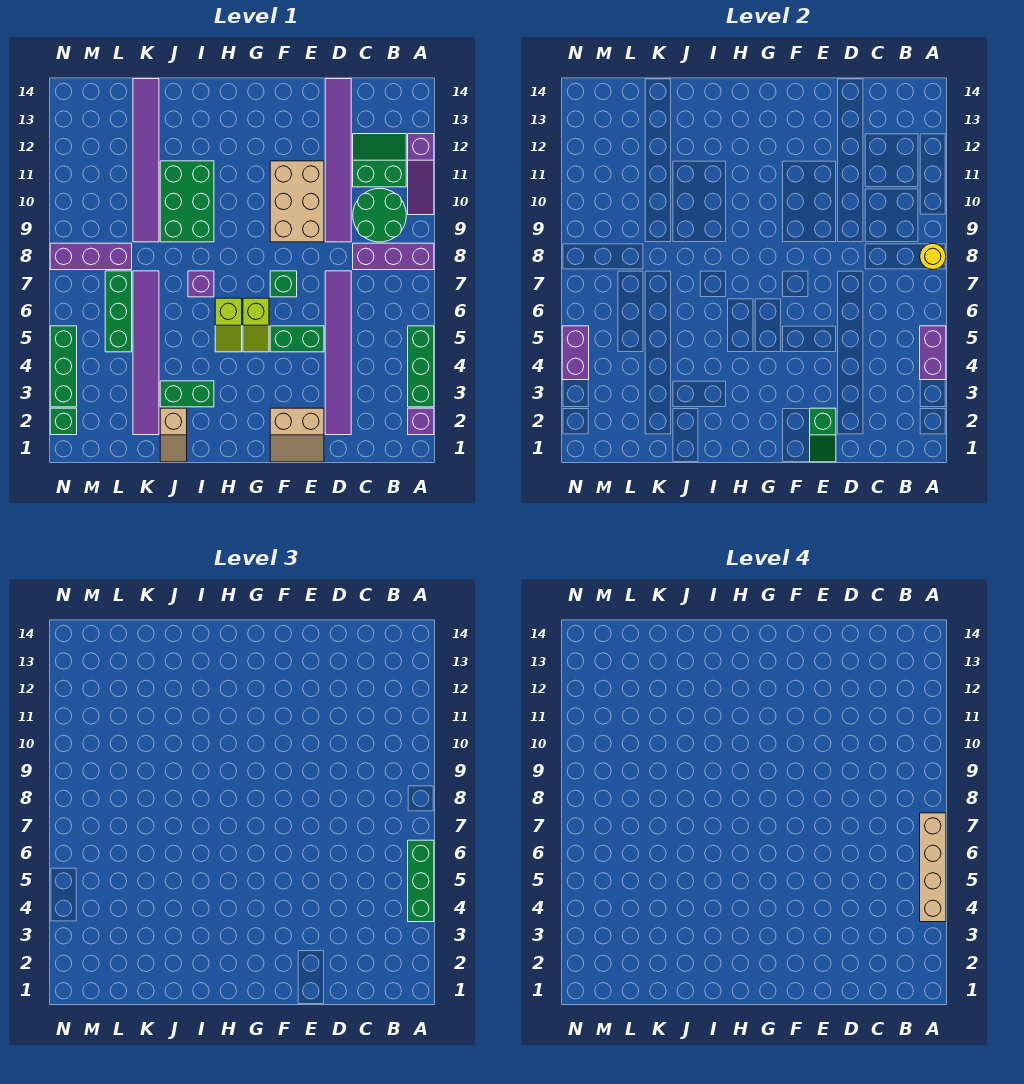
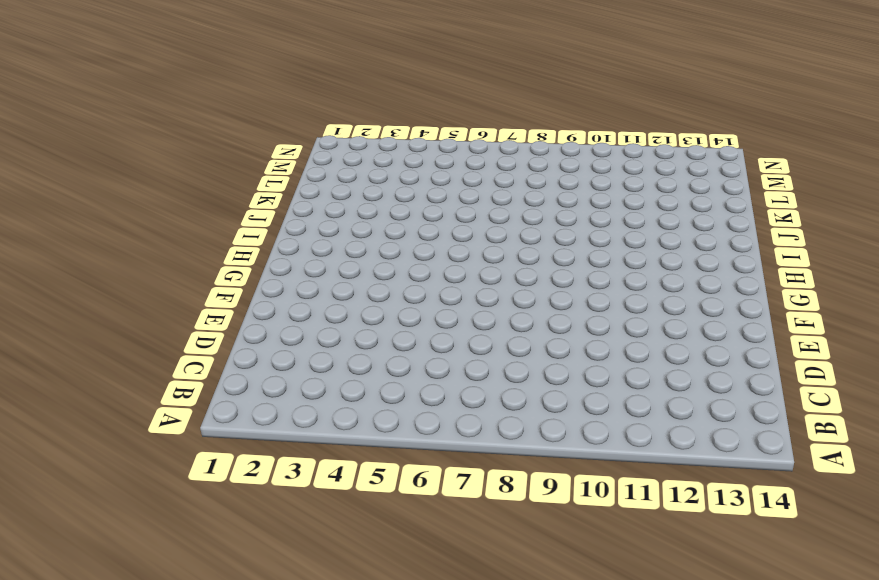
none -> purple brick A2 level 1
none -> green brick A3:A5 level 1
none -> purple brick A8:C8 level 1
none -> purple slope A10:A12 level 1 top 12

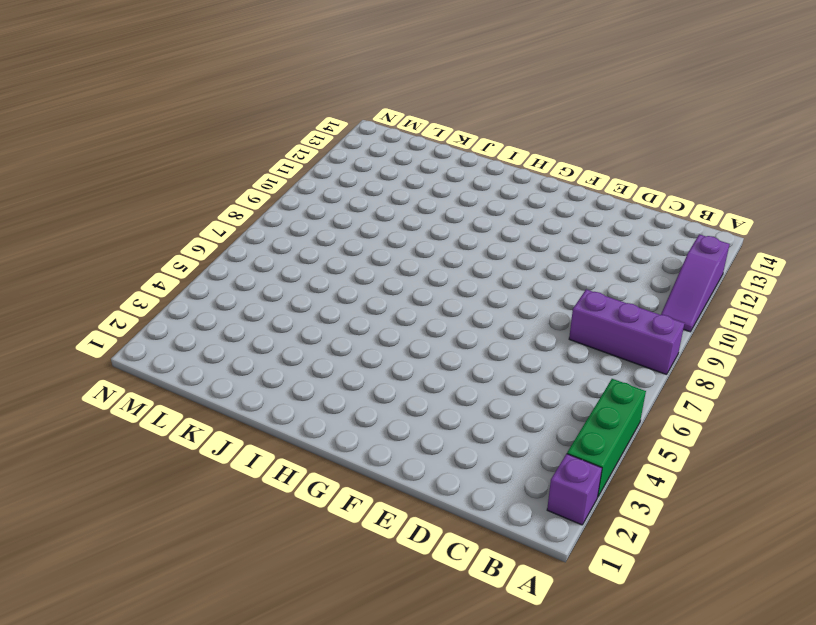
none -> green round brick B9:C10 level 1
none -> green slope B11:C12 level 1 top 11
none -> purple tile D2:D7 level 1
none -> purple tile D9:D14 level 1

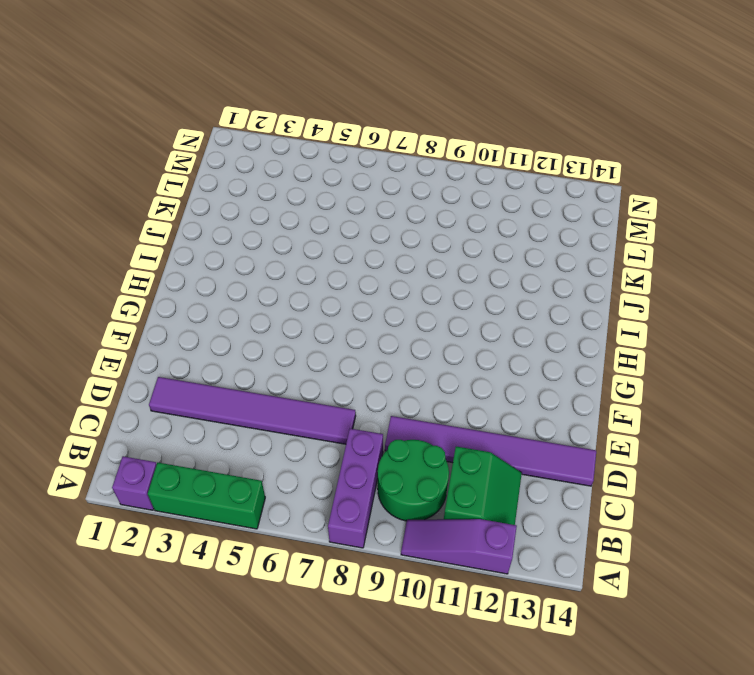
none -> tan slope E1:F2 level 1 top 2
none -> green brick E5:F5 level 1
none -> tan brick E9:F11 level 1
none -> green brick F7 level 1

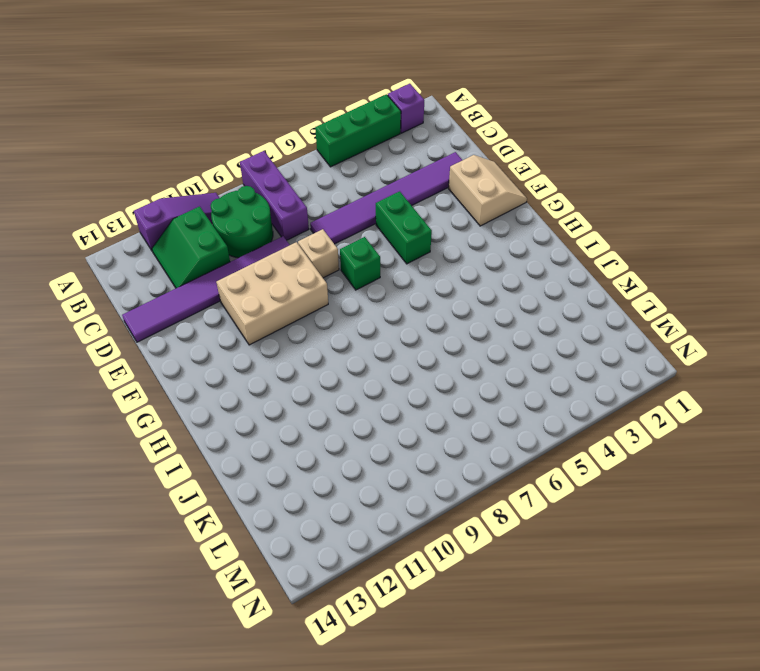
tan brick E8 level 1 -> none
none -> lime slope G5:G6 level 1 top 6
none -> lime slope H5:H6 level 1 top 6
none -> green brick I3:J3 level 1
none -> purple brick I7 level 1

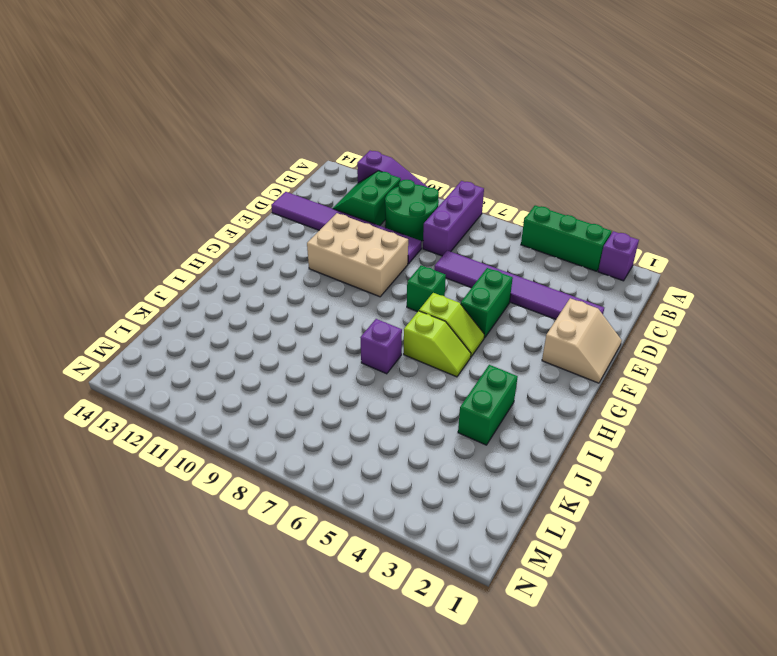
none -> green brick I9:J11 level 1
none -> tan slope J1:J2 level 1 top 2
none -> purple tile K2:K7 level 1
none -> purple tile K9:K14 level 1

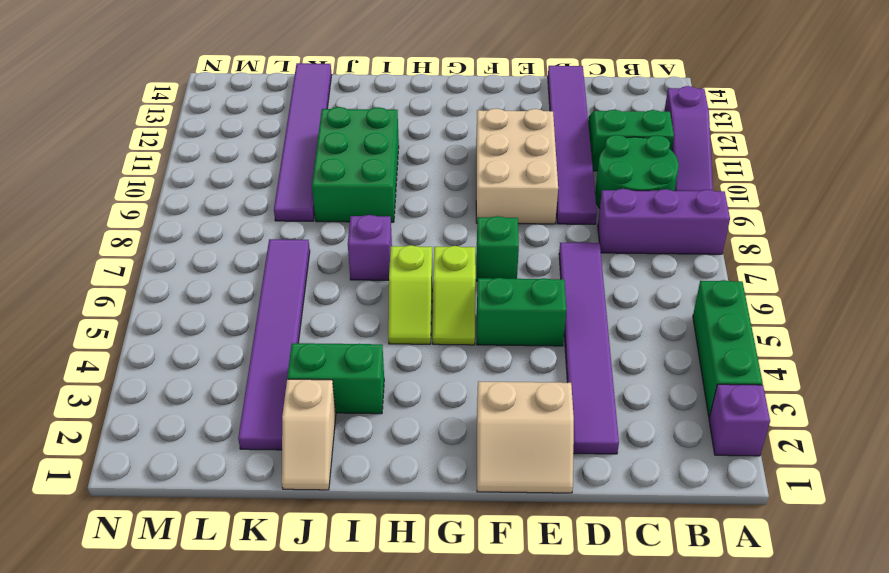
none -> green brick L5:L7 level 1
none -> purple brick L8:N8 level 1
none -> green brick N2 level 1
none -> green brick N3:N5 level 1

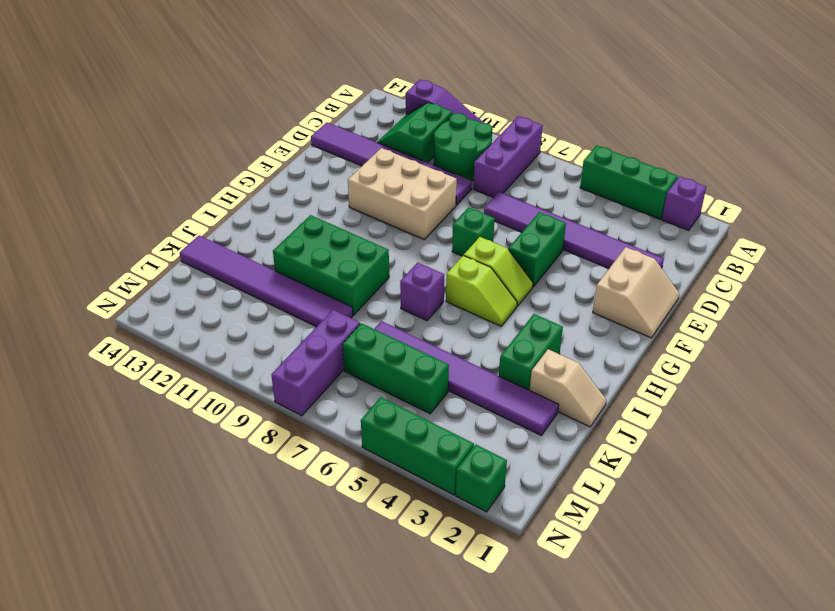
none -> purple brick A4:A5 level 2
none -> yellow round brick A8 level 2
none -> green slope E1:E2 level 2 top 2
none -> purple brick N4:N5 level 2

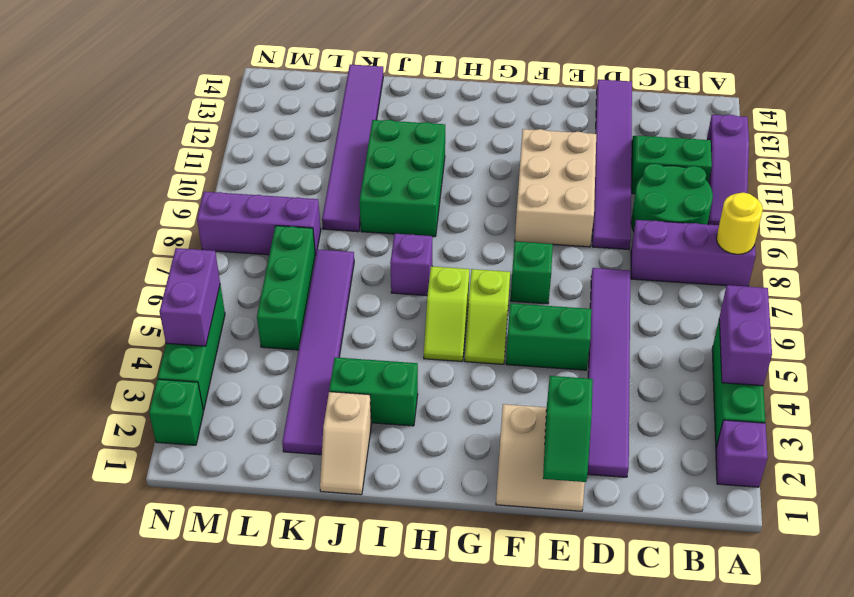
none -> green brick A4:A6 level 3
none -> tan brick A4:A7 level 4

